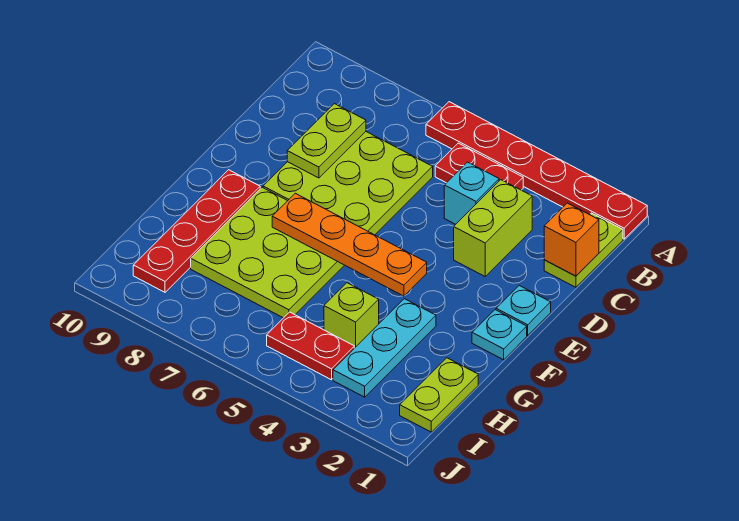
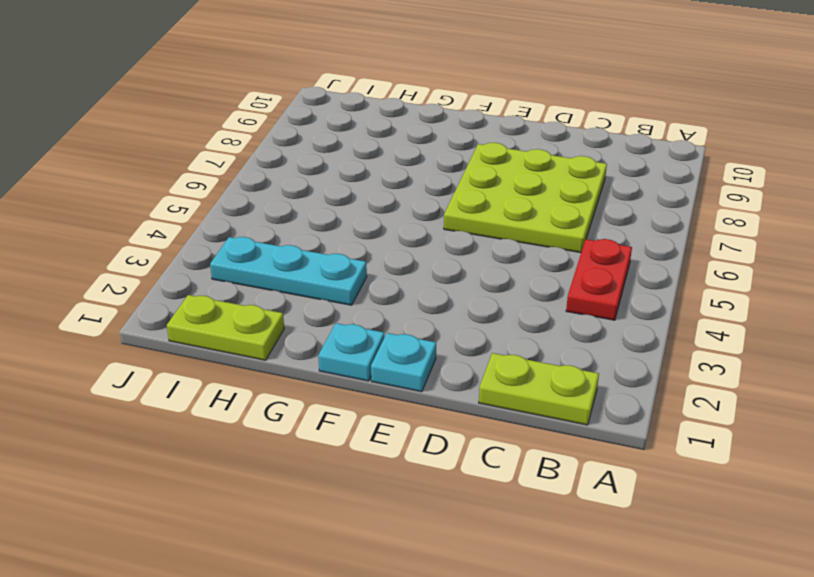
none -> red plate A1:A6 level 1
none -> lime brick C3:D3 level 1
none -> cyan brick C4 level 1

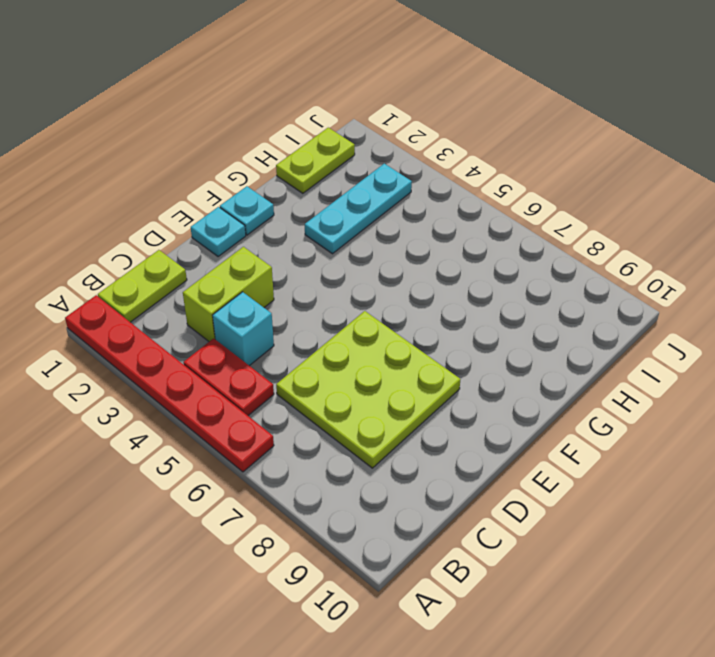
none -> lime plate F6:H8 level 1
none -> red plate F9:I9 level 1
none -> lime brick H4 level 1

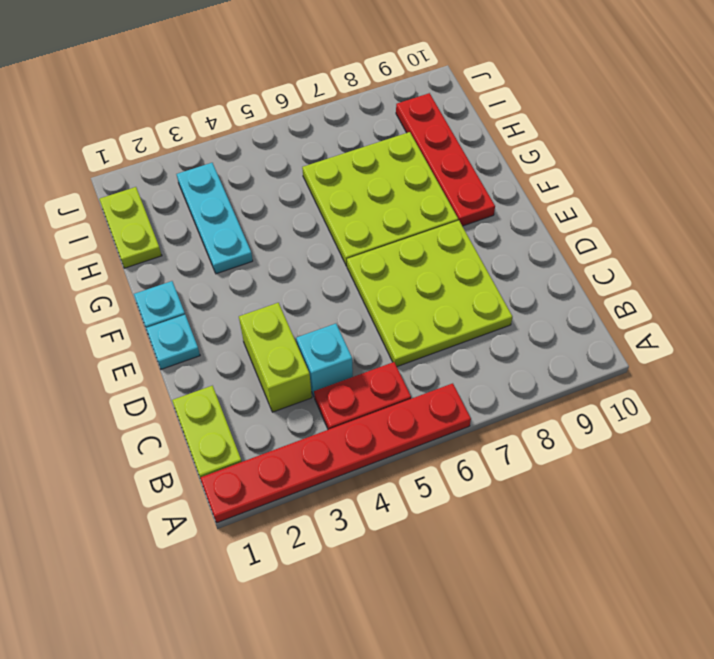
none -> lime brick H4 level 1
none -> red plate I4:I5 level 1
none -> orange brick C1 level 2

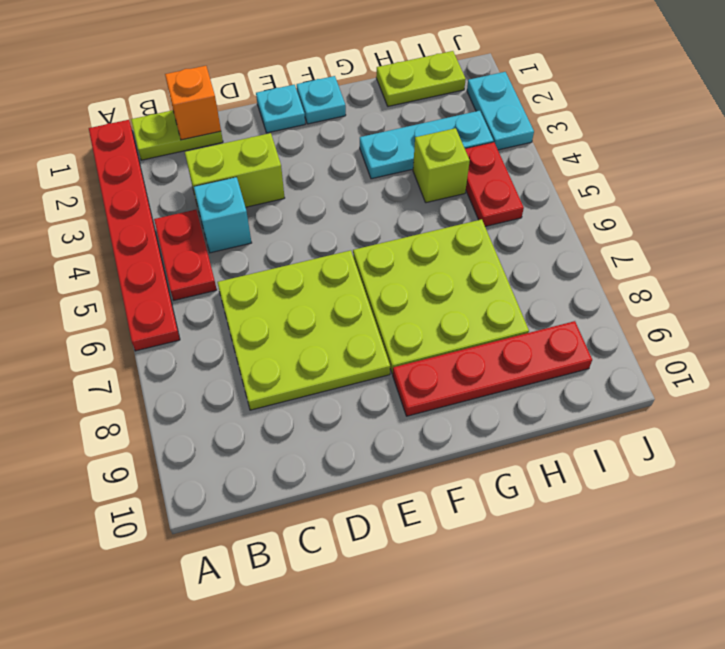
cyan plate J2:J3 level 1 -> none
none -> lime plate C8:D8 level 2
none -> orange plate F4:F7 level 2

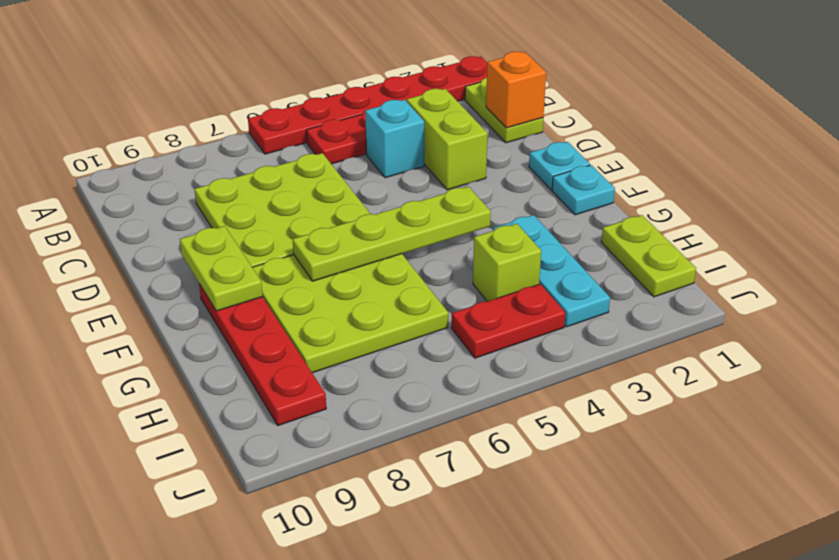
lime plate E9:F9 level 2 -> lime plate C8:D8 level 2
lime plate F4:F7 level 2 -> orange plate F4:F7 level 2

